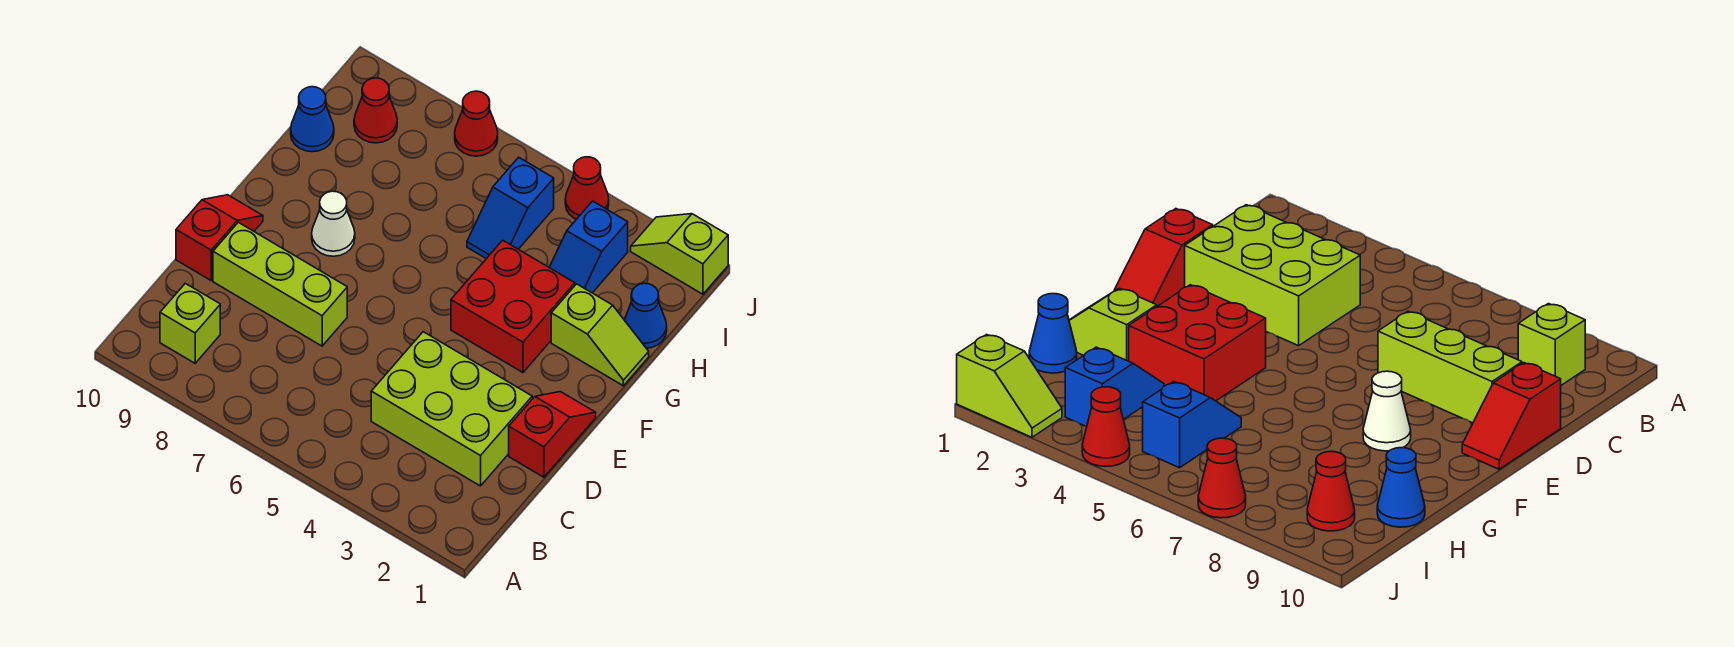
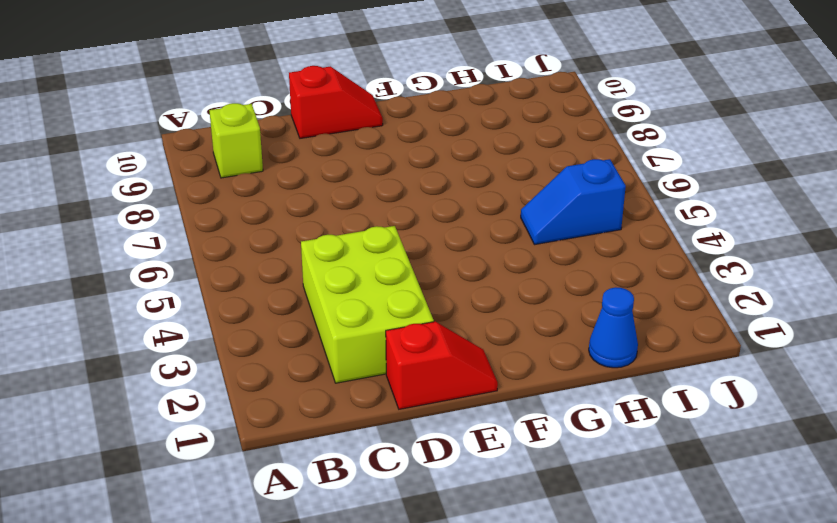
none -> lime brick D7:D9 level 1
none -> red brick F3:G4 level 1
none -> white cone F8 level 1

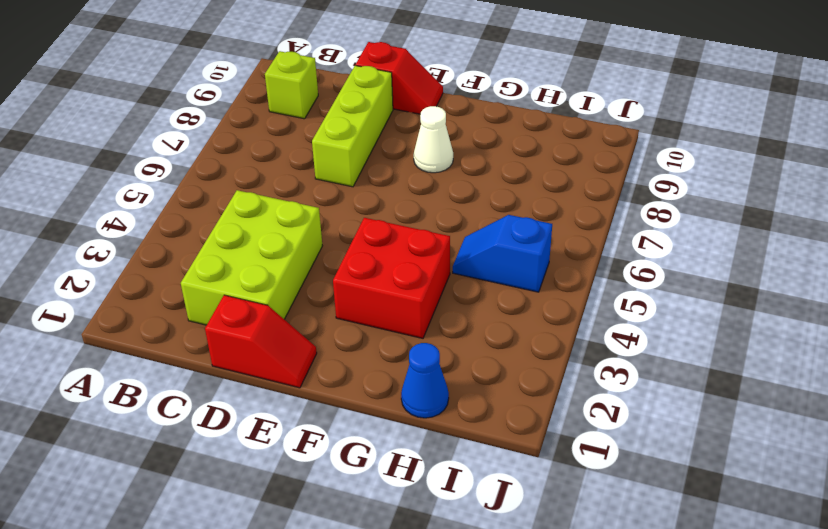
none -> lime slope G1:G2 level 1 top 2
none -> blue slope H3:I3 level 1 top I
none -> blue cone H10 level 1

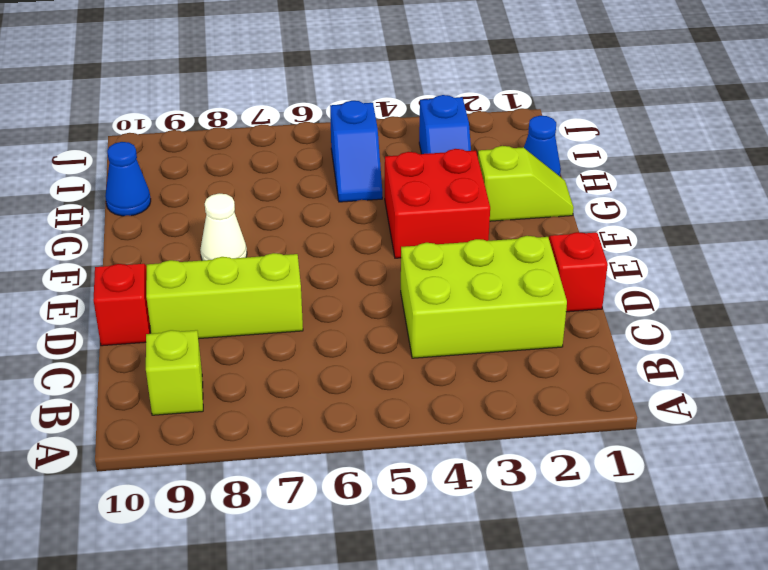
none -> red cone I9 level 1
none -> lime slope J1:J2 level 1 top 1
none -> red cone J4 level 1

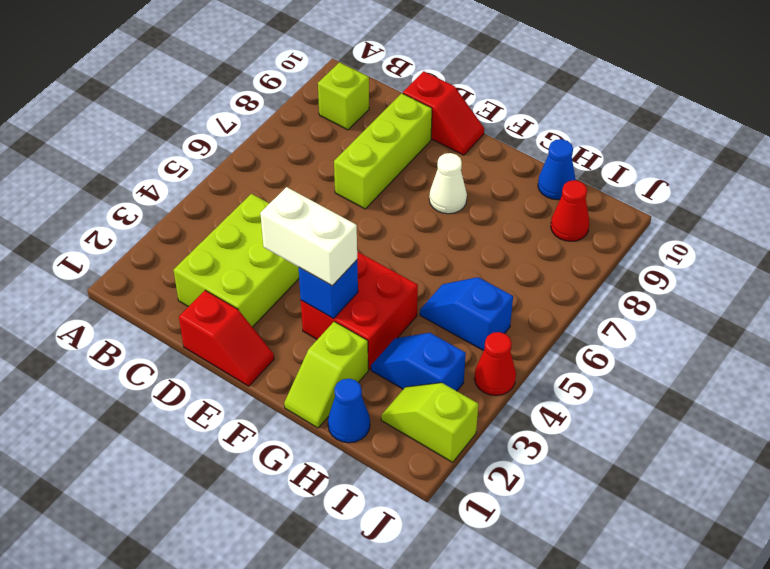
white brick E3:F3 level 3 -> none
blue brick F3 level 2 -> none
lime slope I2:J2 level 1 top J -> lime slope J1:J2 level 1 top 1
none -> red cone J7 level 1

